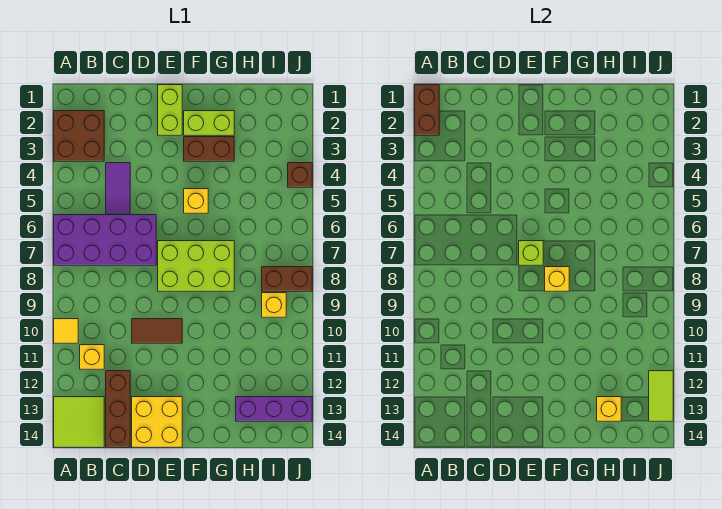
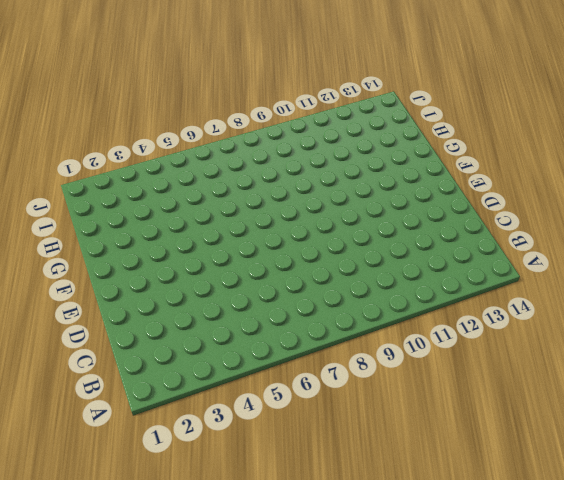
none -> brown brick A2:B3 level 1
none -> purple brick A6:D7 level 1
none -> yellow tile A10 level 1

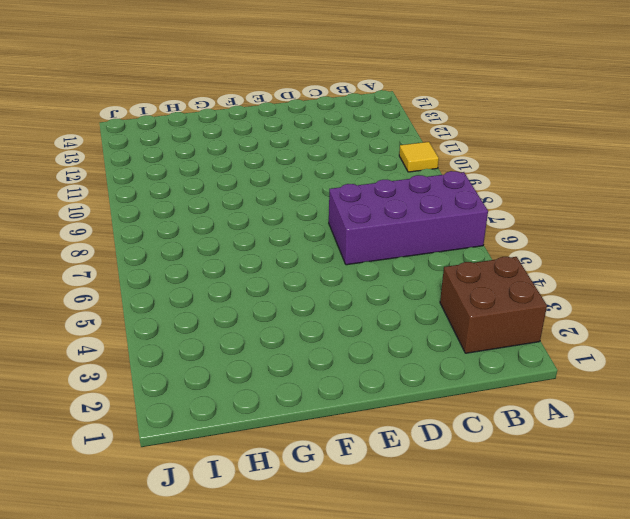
none -> lime tile A13:B14 level 1
none -> yellow brick B11 level 1
none -> purple tile C4:C5 level 1

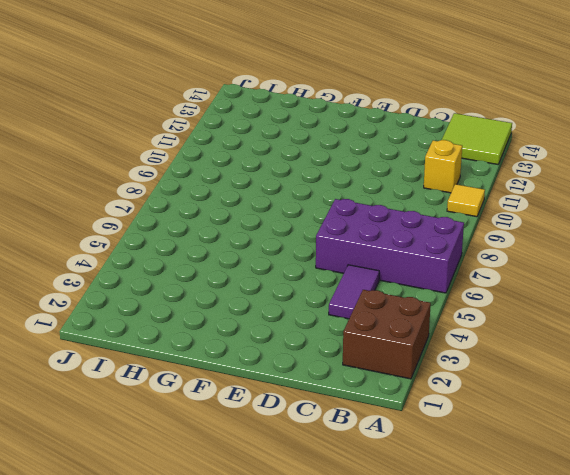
none -> brown brick C12:C14 level 1
none -> brown tile D10:E10 level 1
none -> yellow brick D13:E14 level 1

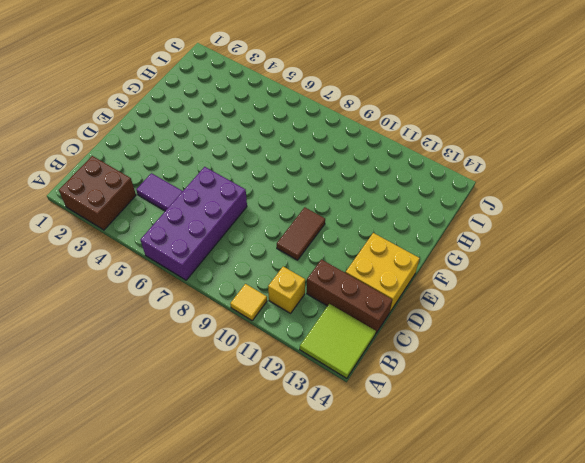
none -> lime brick E1:E2 level 1
none -> lime brick E7:G8 level 1
none -> lime brick F2:G2 level 1

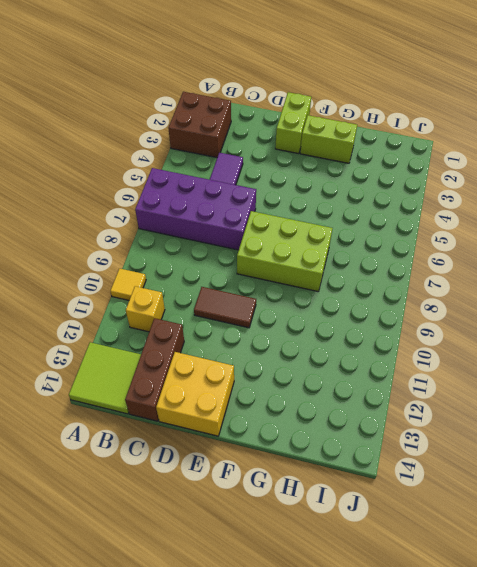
none -> brown brick F3:G3 level 1
none -> yellow brick F5 level 1
none -> purple brick H13:J13 level 1

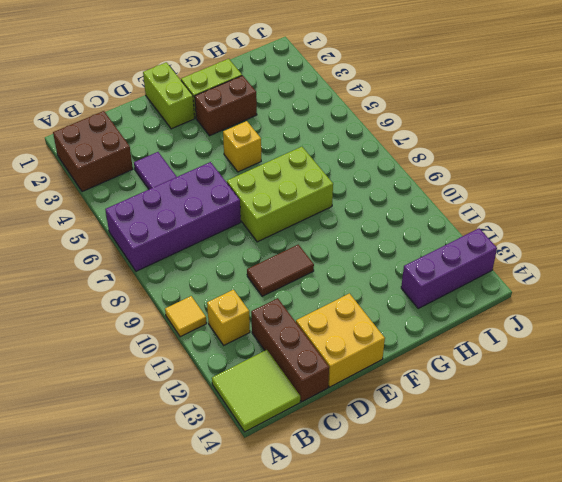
none -> brown brick I8:J8 level 1
none -> yellow brick I9 level 1
none -> brown brick J4 level 1

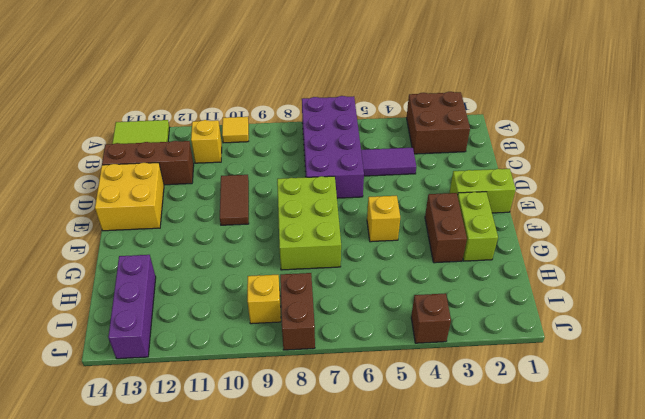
none -> brown brick A1:A2 level 2
none -> lime brick E7 level 2
none -> yellow brick F8 level 2

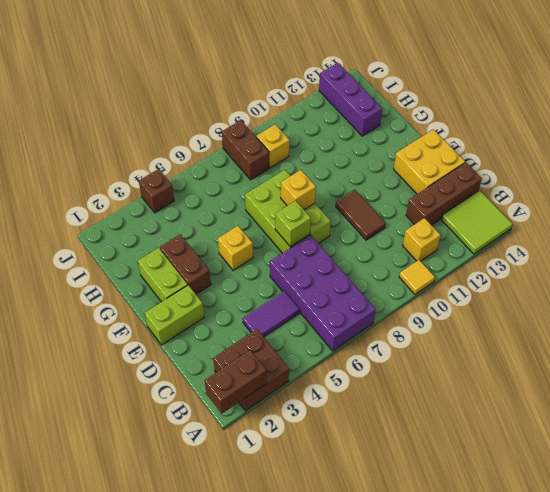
none -> yellow brick H13 level 2
none -> lime tile J12:J13 level 2

